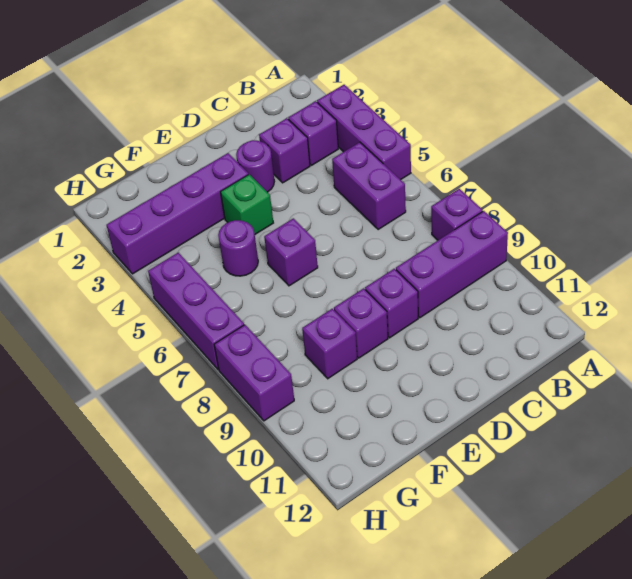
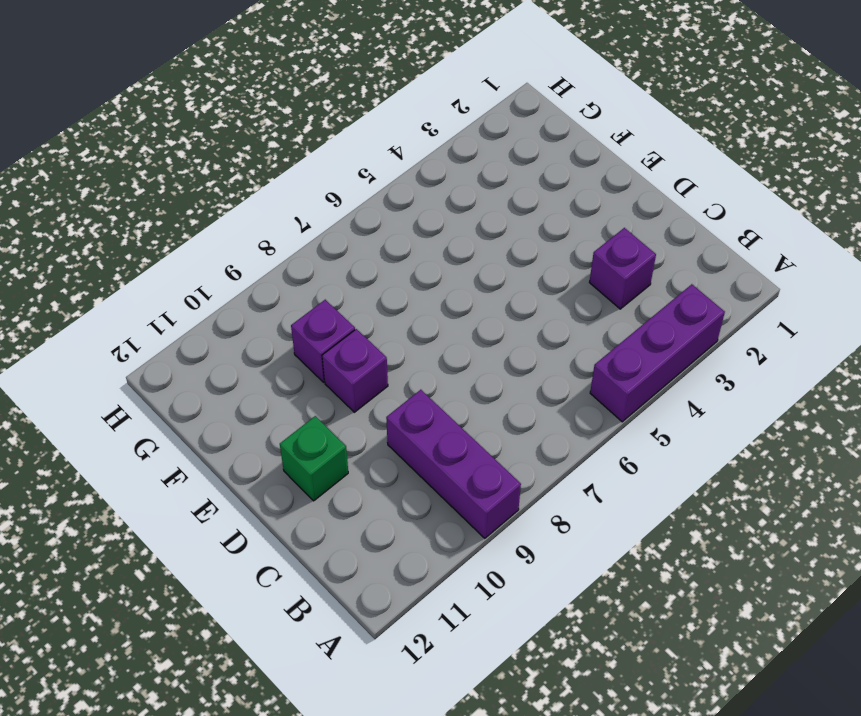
green brick D11 level 1 -> green brick E4 level 1
none -> purple brick A8 level 1
none -> purple brick B3 level 1
none -> purple brick B5:B6 level 1

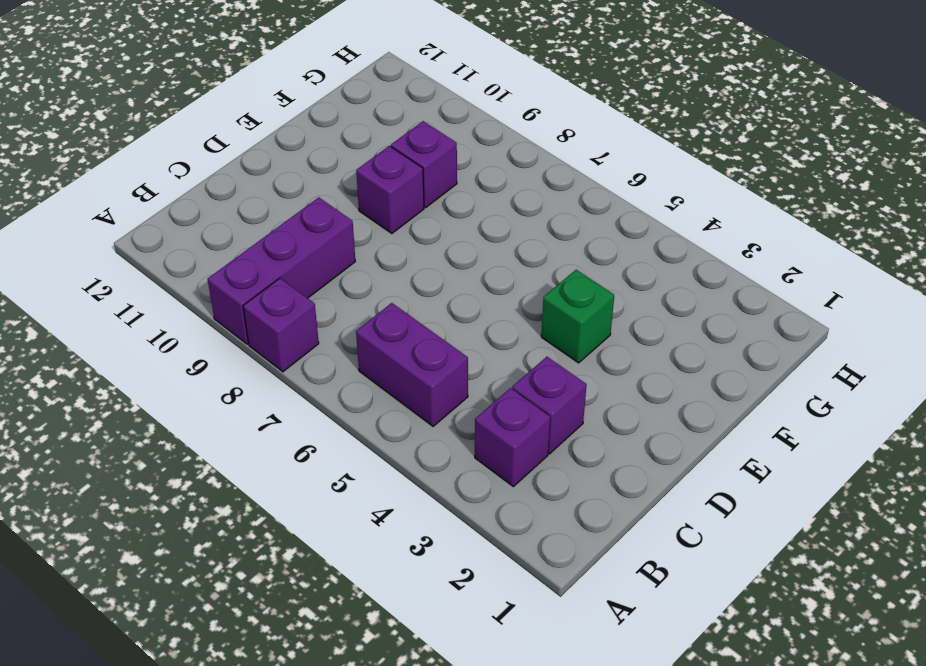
none -> purple brick A3:A5 level 1
none -> purple round brick D3 level 1
none -> purple brick D9 level 1

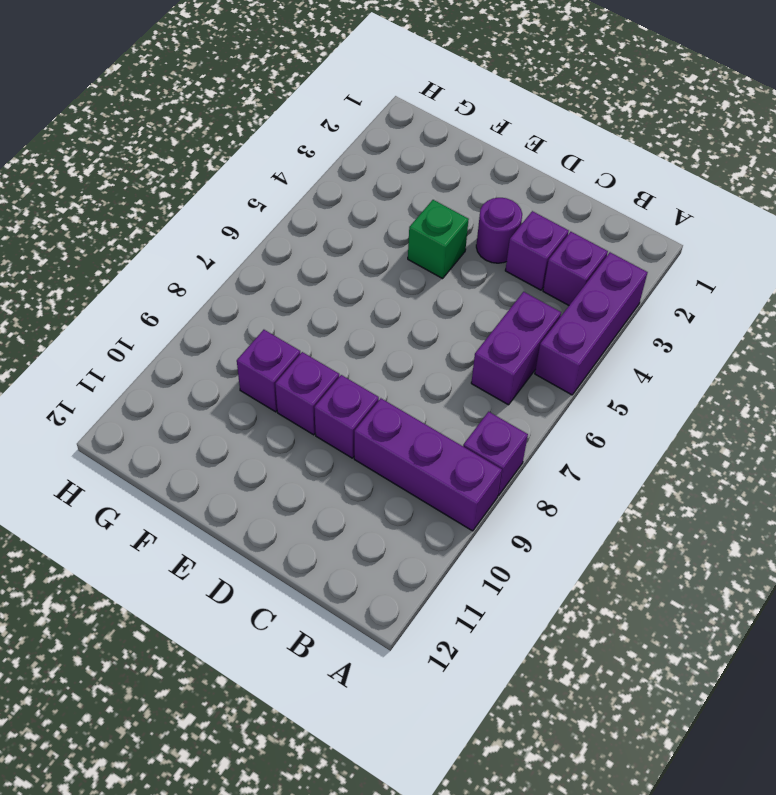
none -> purple brick E3:H3 level 1
none -> purple brick E6 level 1
none -> purple round brick F5 level 1

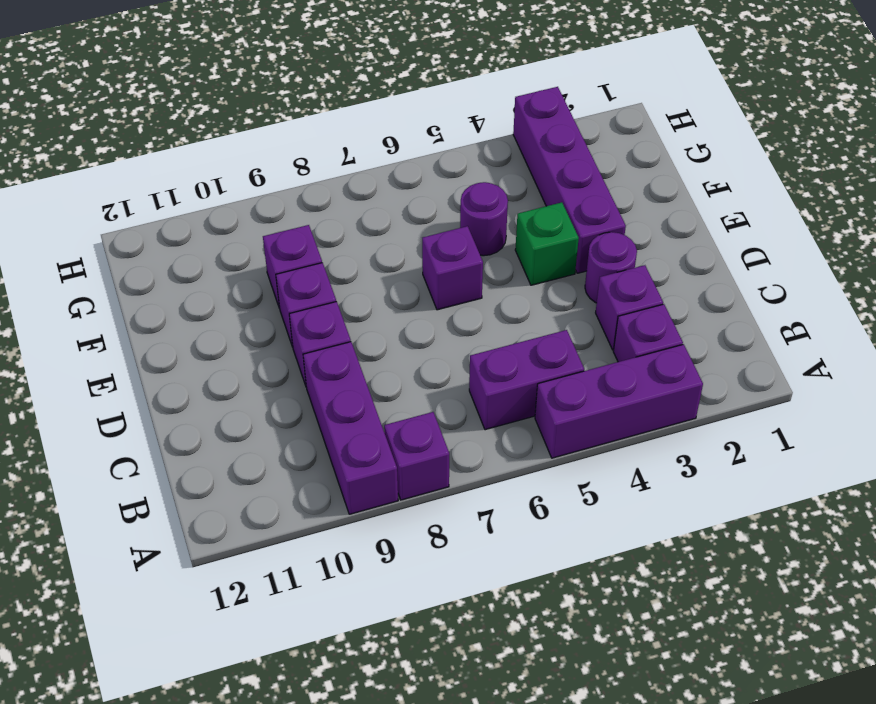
none -> purple brick H5:H7 level 1
none -> purple brick H8:H9 level 1

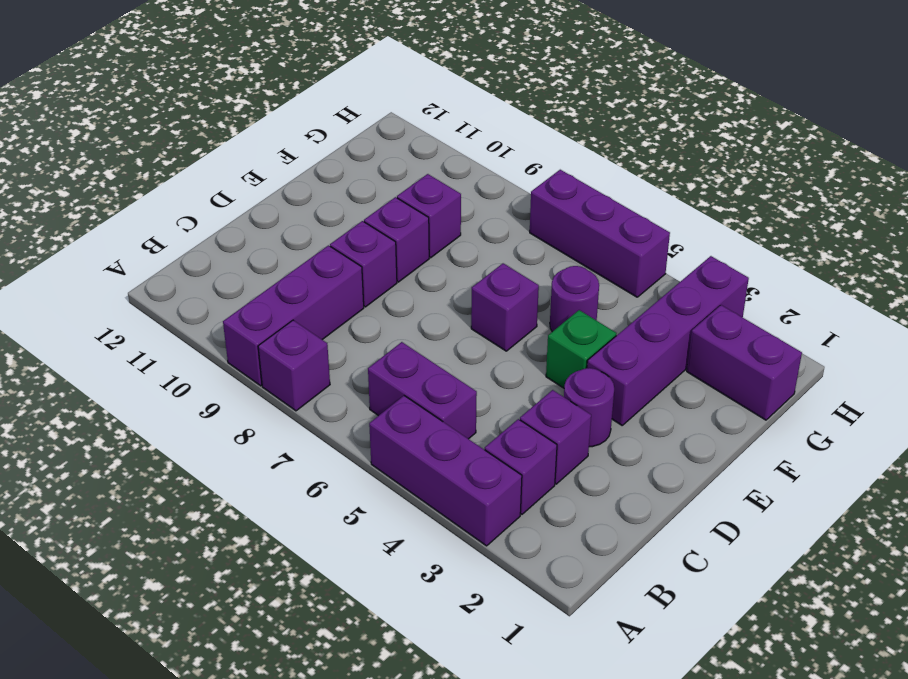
purple brick G1:G2 level 1 -> purple brick H8:H9 level 1

